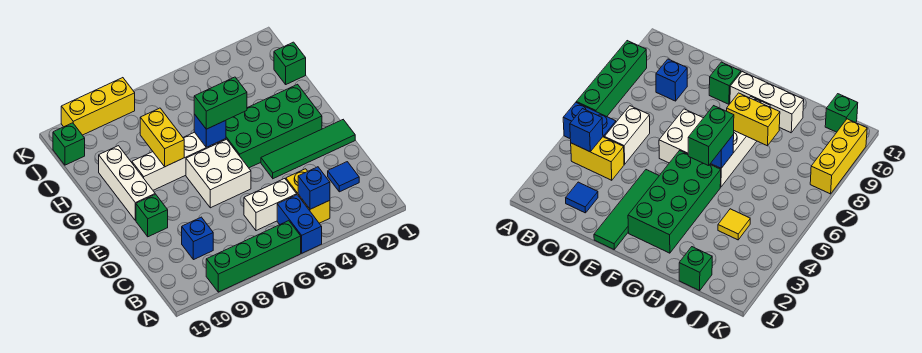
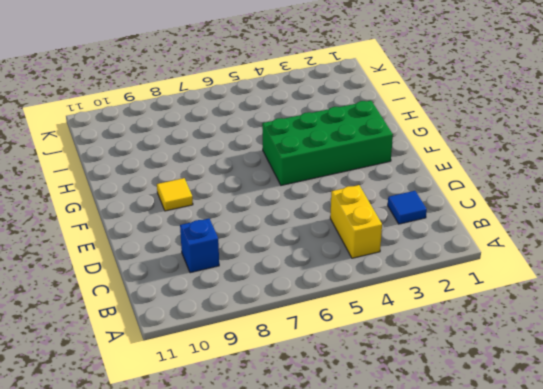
yellow tile F9 level 1 -> yellow tile I4 level 1
none -> blue brick A5:B5 level 1
none -> green brick A6:A9 level 1
none -> white brick C5:C6 level 1

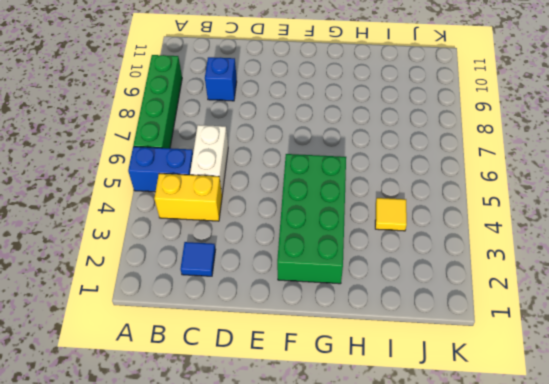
none -> green tile E1:E4 level 1
none -> white brick E6:F7 level 1
none -> green brick E10 level 1

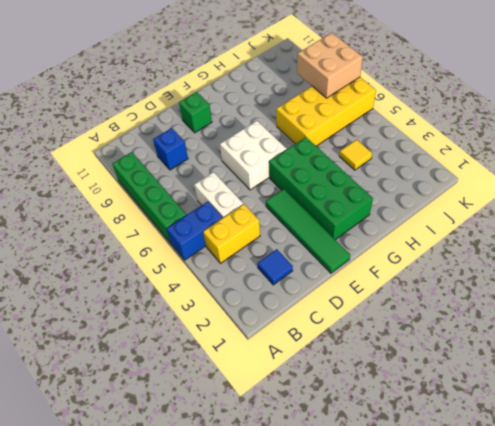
yellow brick H6:K7 level 1 -> none
tan brick J7:K8 level 2 -> none
none -> white brick F10:H10 level 1
none -> white brick G6:G9 level 1
none -> green brick I1 level 1

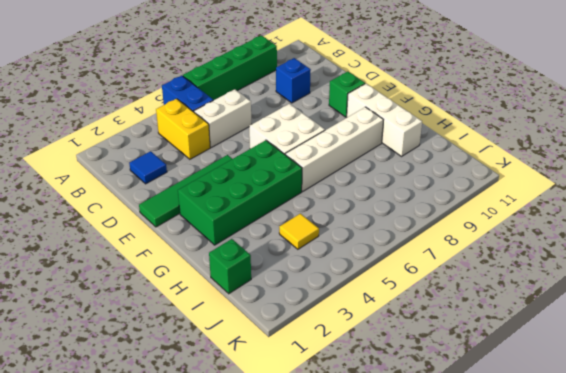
none -> green brick J11 level 1
none -> yellow brick K8:K10 level 1
none -> blue brick B4 level 2

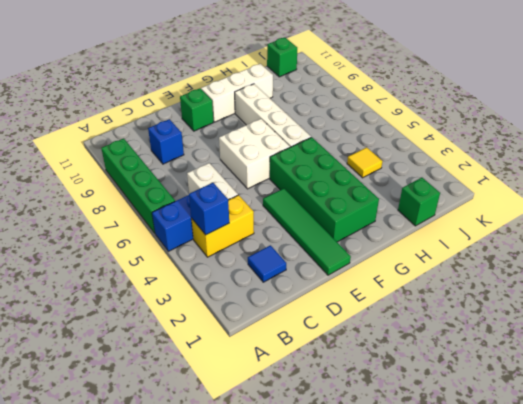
none -> yellow brick K8:K10 level 1
none -> blue brick G6 level 2
none -> yellow brick G8:H8 level 2

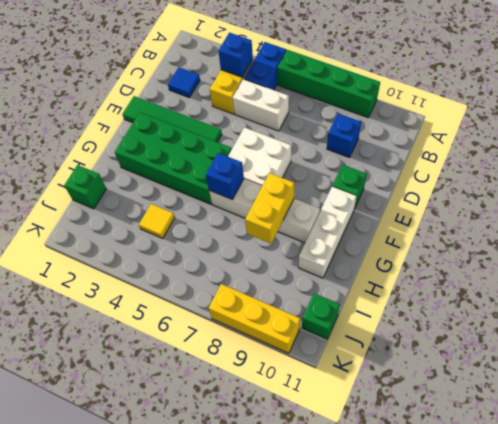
none -> green brick G5:G6 level 3

